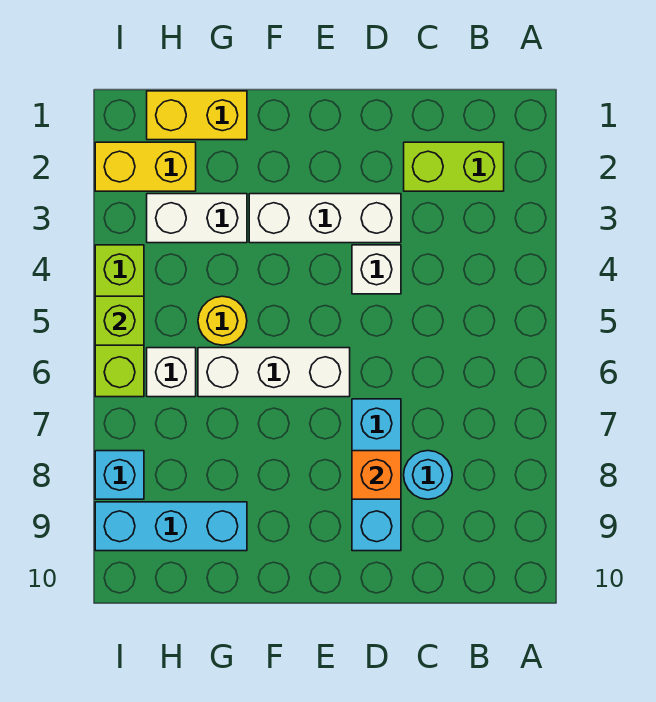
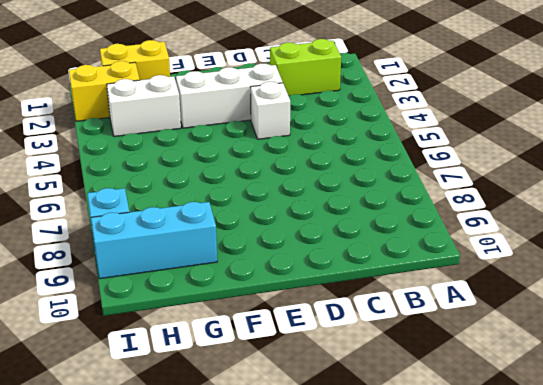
none -> cyan round brick C8 level 1
none -> cyan brick D7:D9 level 1
none -> white brick E6:G6 level 1

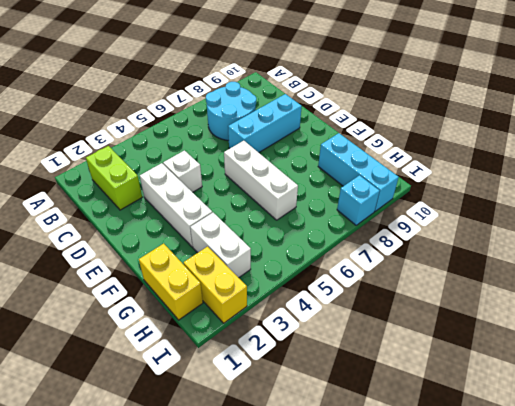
cyan round brick B7:C8 level 1 -> cyan round brick C8 level 1
none -> yellow round brick G5 level 1
none -> white brick H6 level 1
none -> lime brick I4:I6 level 1

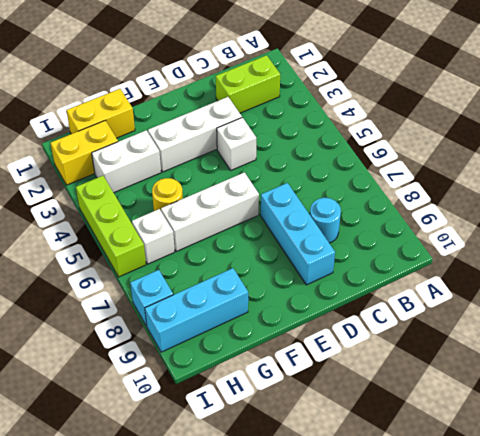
none -> orange brick D8 level 2
none -> lime brick I5 level 2

